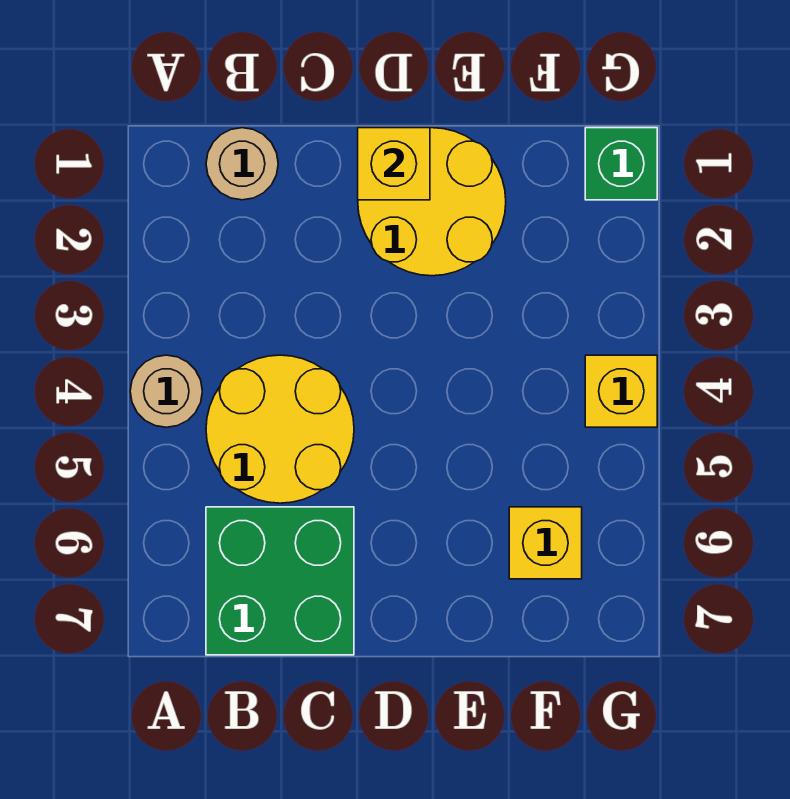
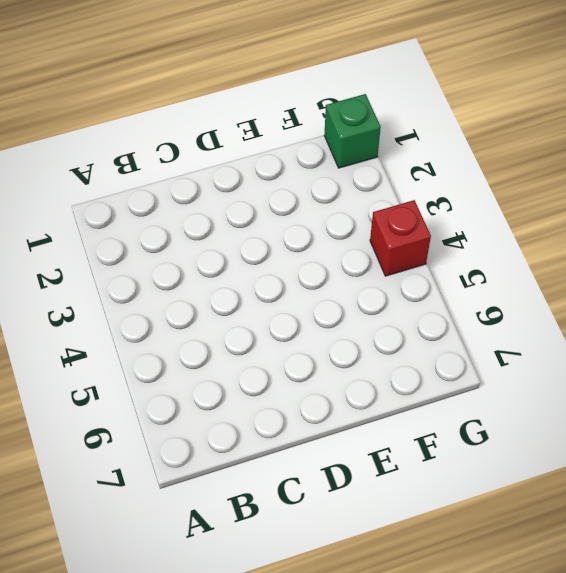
red brick G4 level 1 -> yellow brick G4 level 1
none -> tan round brick A4 level 1
none -> tan round brick B1 level 1

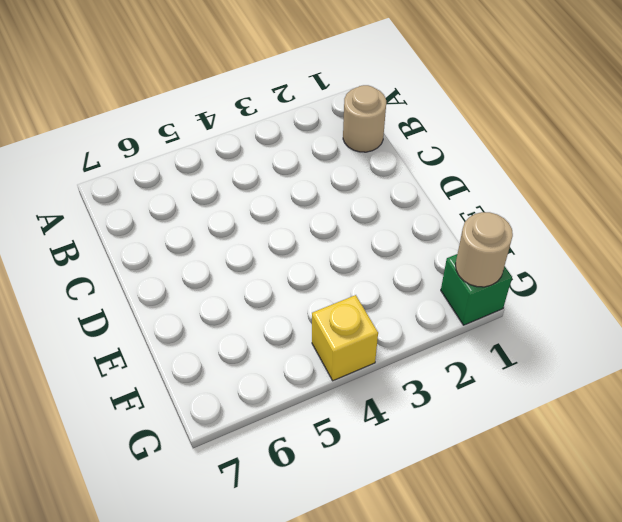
tan round brick G1 level 2 -> tan round brick A4 level 1
none -> yellow round brick B4:C5 level 1
none -> green brick B6:C7 level 1

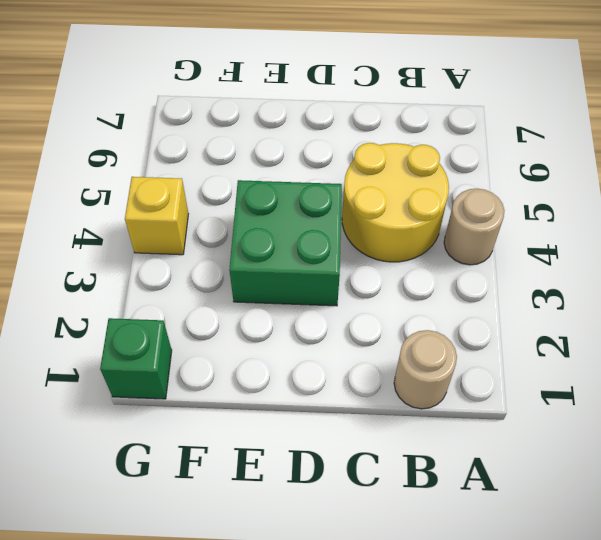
green brick D3:E4 level 1 -> green brick B6:C7 level 1
none -> yellow round brick D1:E2 level 1
none -> yellow brick F6 level 1

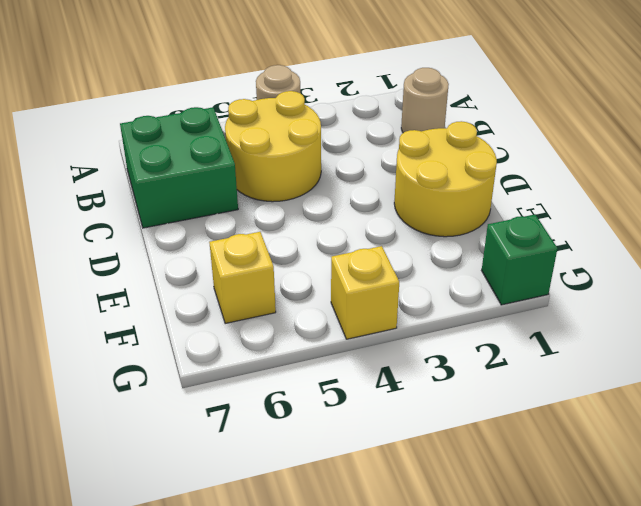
none -> yellow brick D1 level 2

